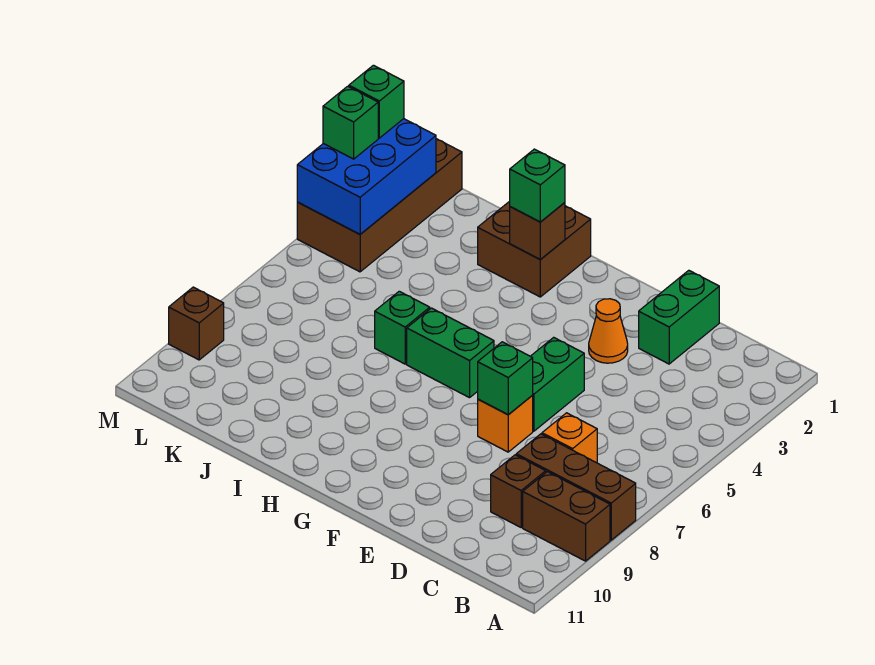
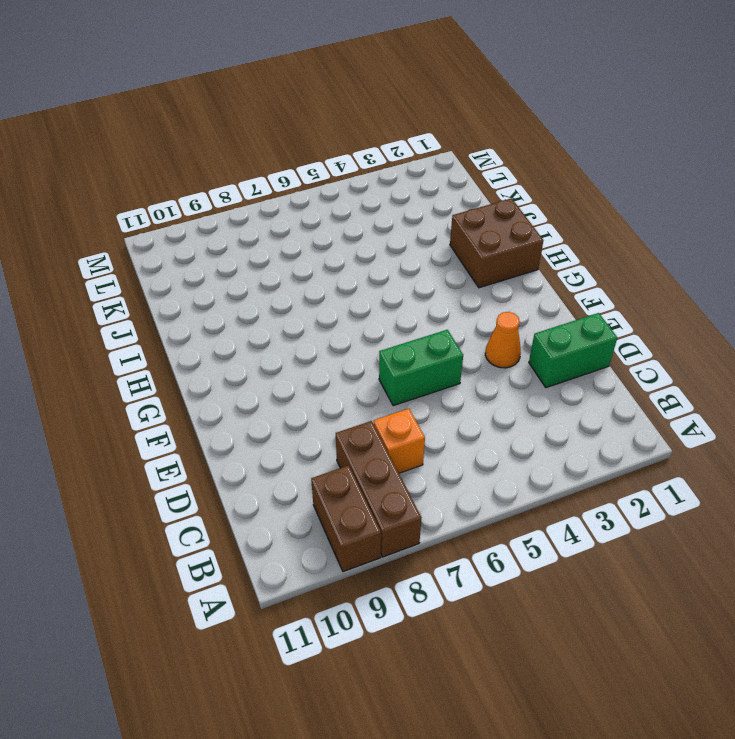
none -> brown brick C9 level 1
none -> orange brick E7 level 1
none -> green brick G6:H6 level 1

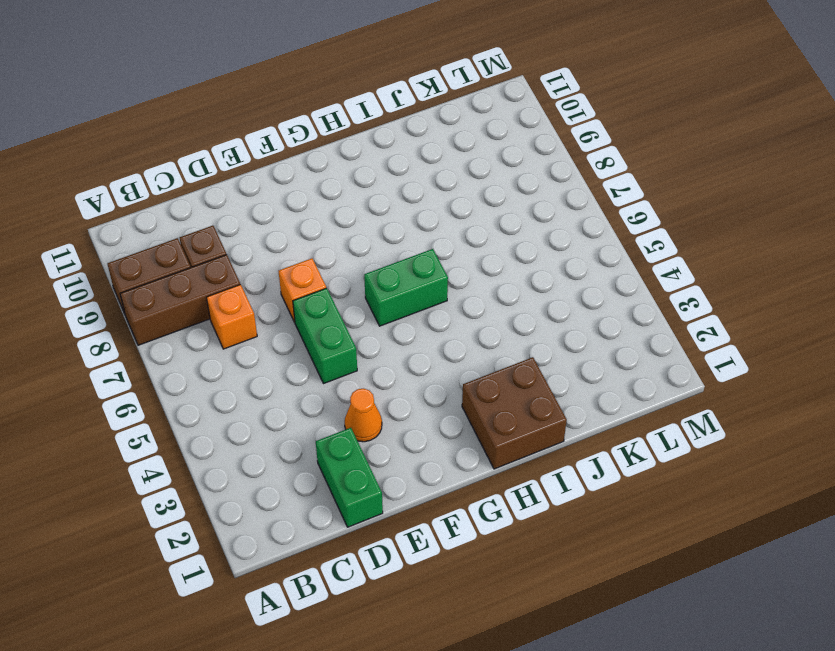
none -> green brick I6 level 1
none -> brown brick L1:M4 level 1
none -> brown brick M9 level 1

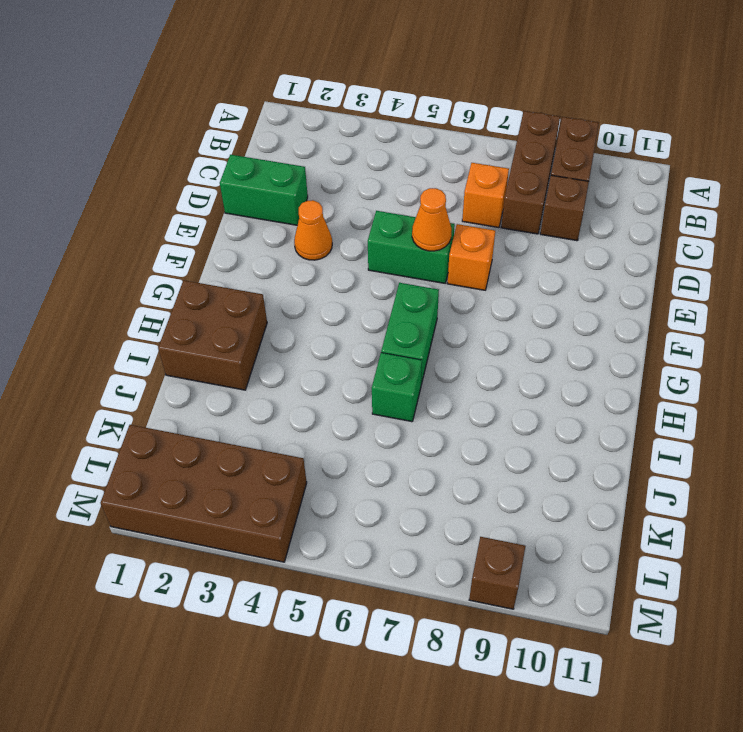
orange cone E6 level 2 -> none
none -> green brick E7 level 2
none -> brown brick H2 level 2
none -> blue brick L2:M4 level 2

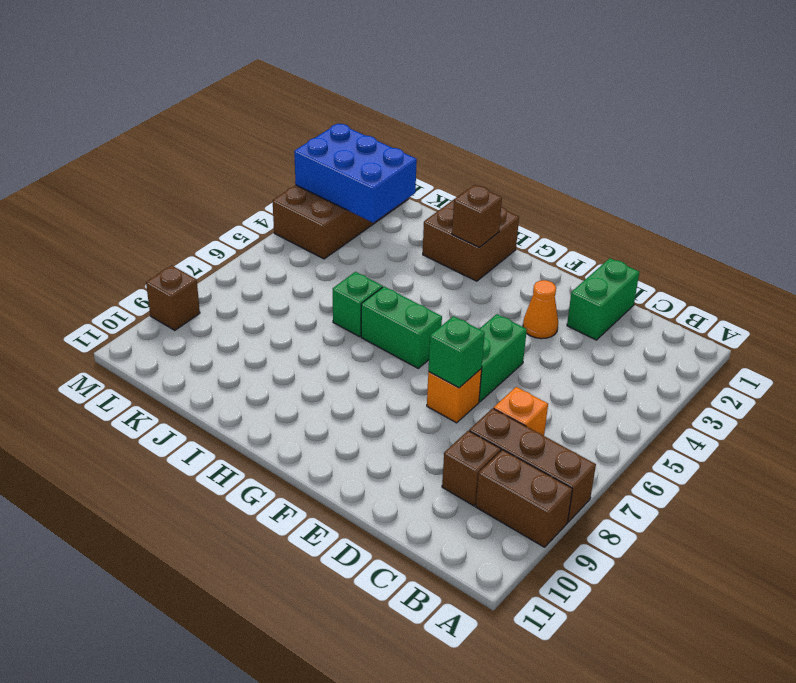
blue brick K2:M3 level 2 -> blue brick L2:M4 level 2
none -> green brick H2 level 3
none -> green brick M2 level 3
none -> green brick M3 level 3

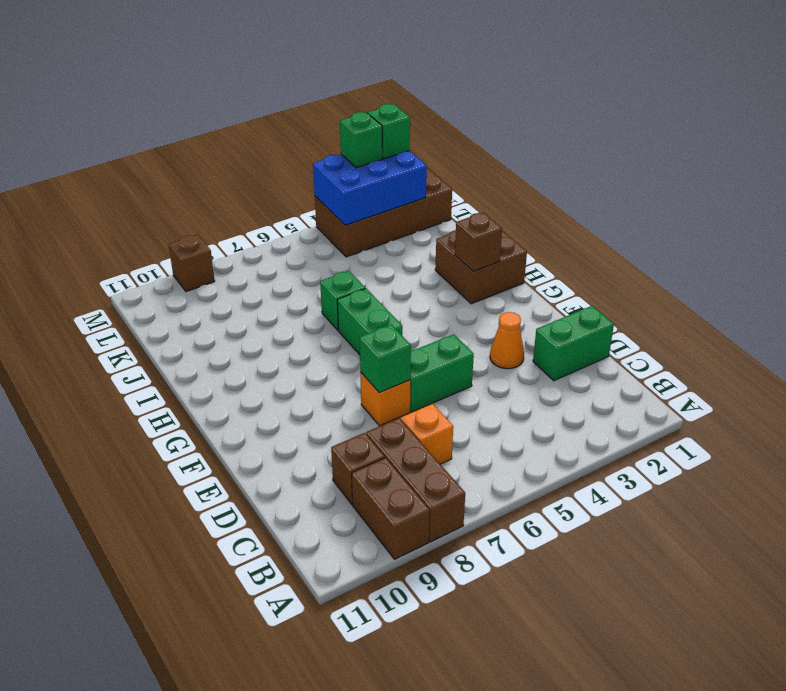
none -> green brick H2 level 3

